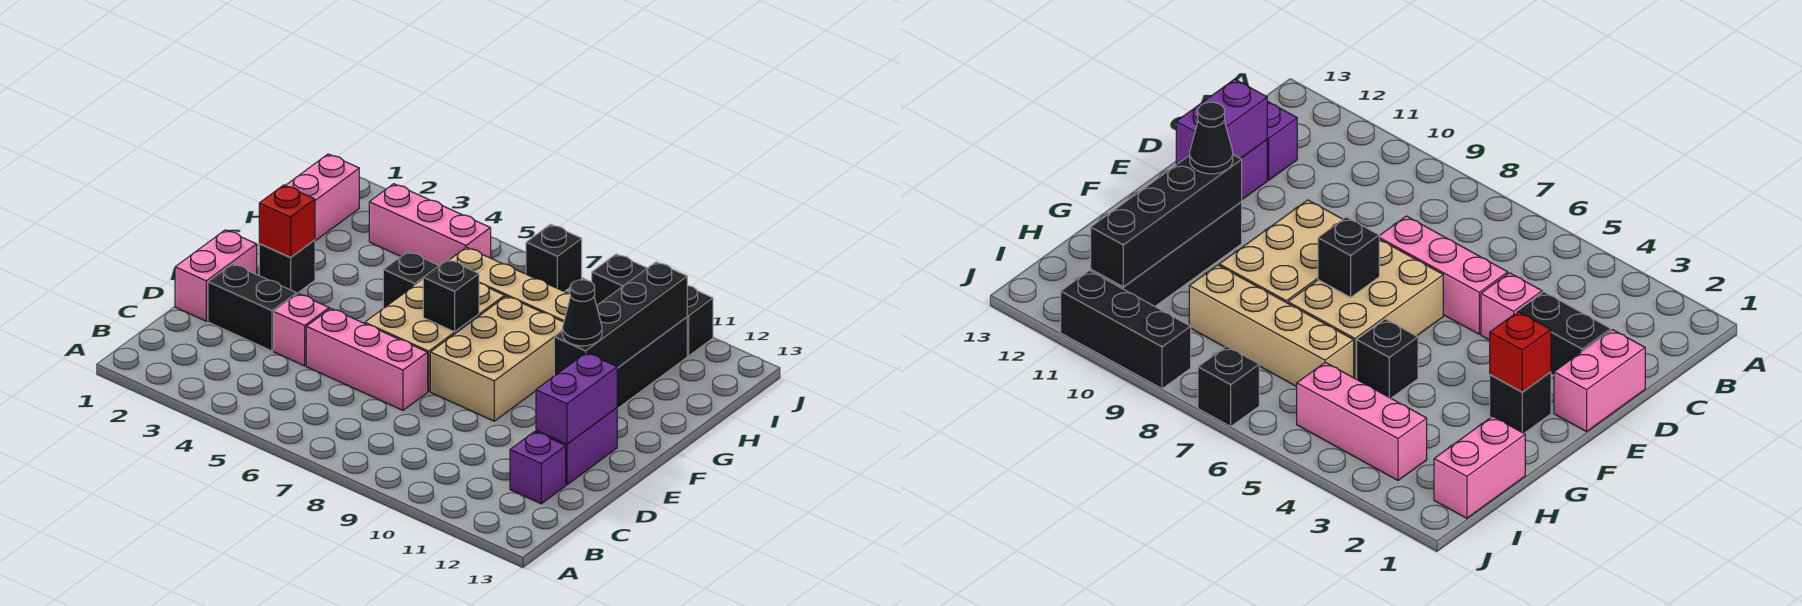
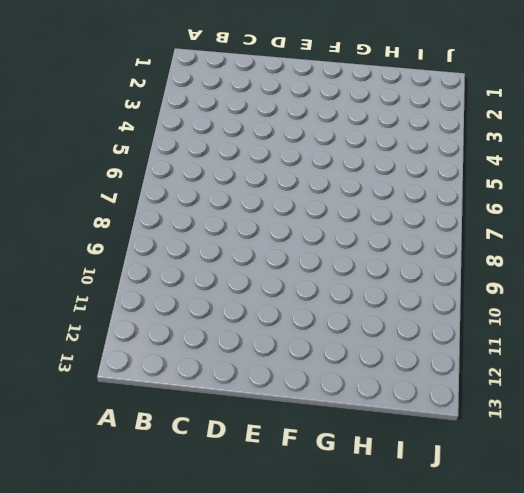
none -> purple brick C12 level 1
none -> pink brick D1:E1 level 1
none -> black brick D2:D3 level 1

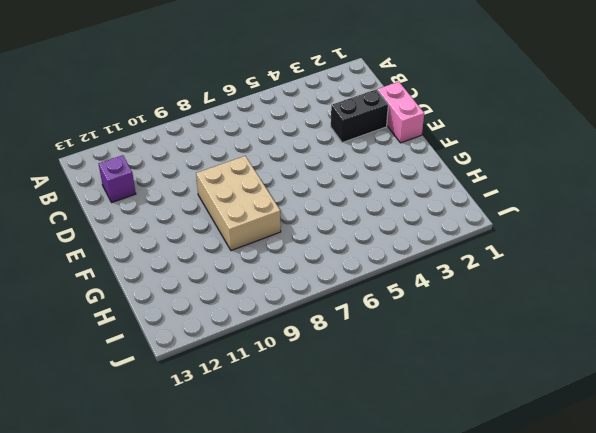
none -> pink brick D4 level 1
none -> pink brick D5:D7 level 1
none -> purple brick D12:E12 level 1

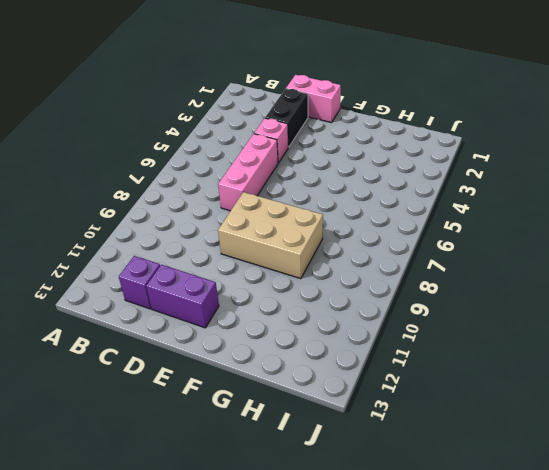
none -> tan brick E6:G7 level 1
none -> black brick F2 level 1
none -> black brick F11:I11 level 1

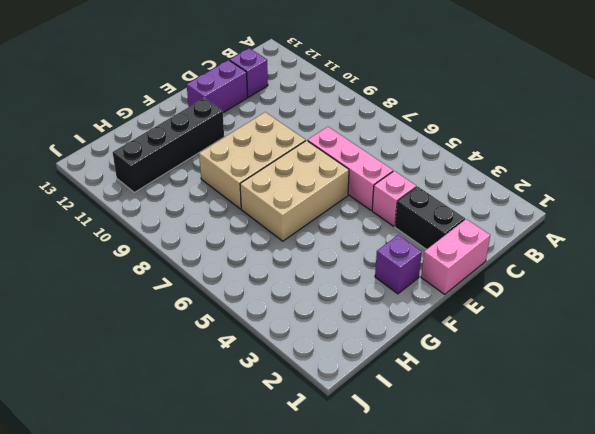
purple brick F2 level 1 -> black brick F2 level 1
none -> black brick G5 level 1
none -> pink brick H1:I1 level 1
none -> tan brick H6:H9 level 1

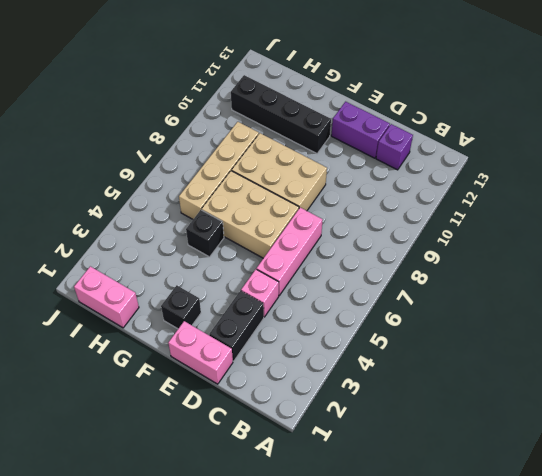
none -> pink brick I3:I5 level 1
none -> black brick J7 level 1
none -> black brick J9:J11 level 1

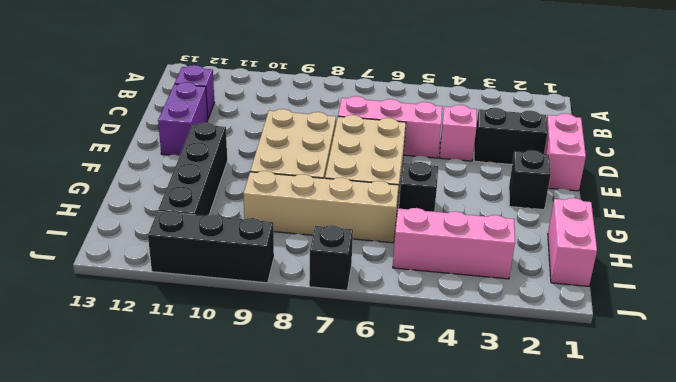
none -> purple brick D12:E12 level 2
none -> red brick F2 level 2
none -> black brick F7 level 2

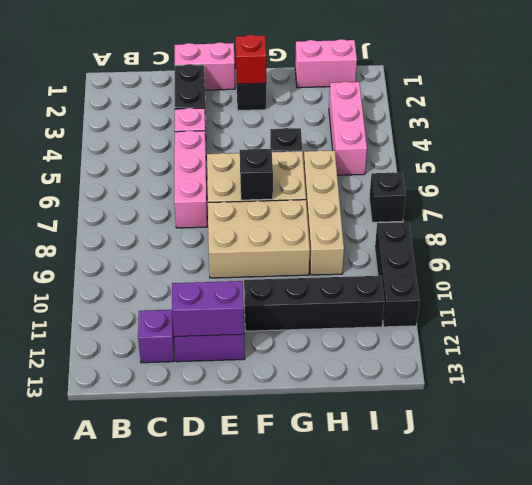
none -> black brick F11:I11 level 2
none -> black cone F11 level 3

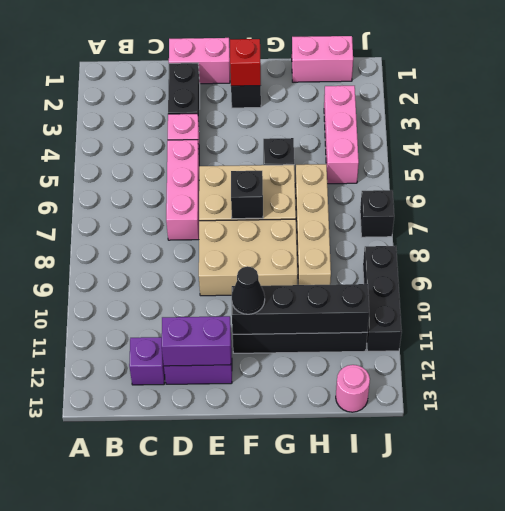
pink round brick I13 level 1 -> none

